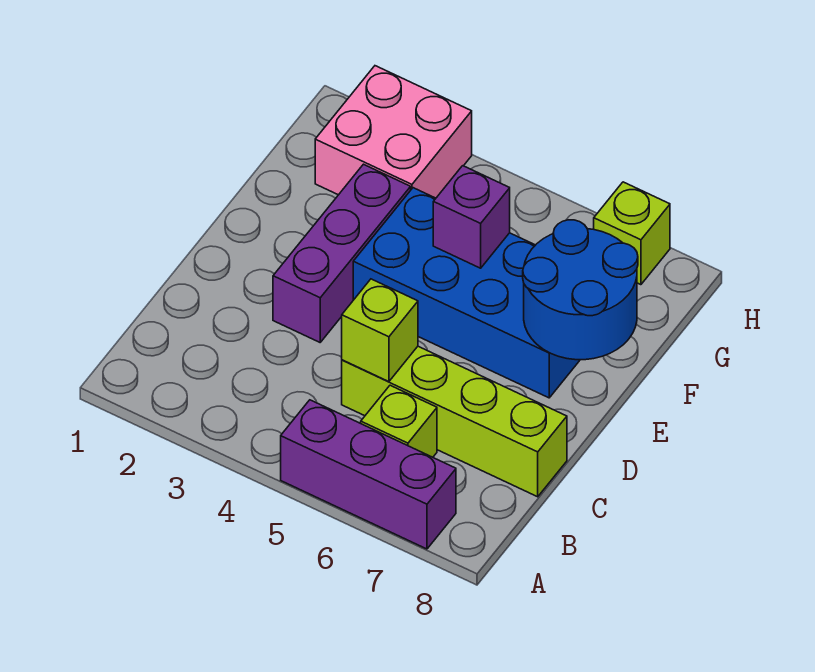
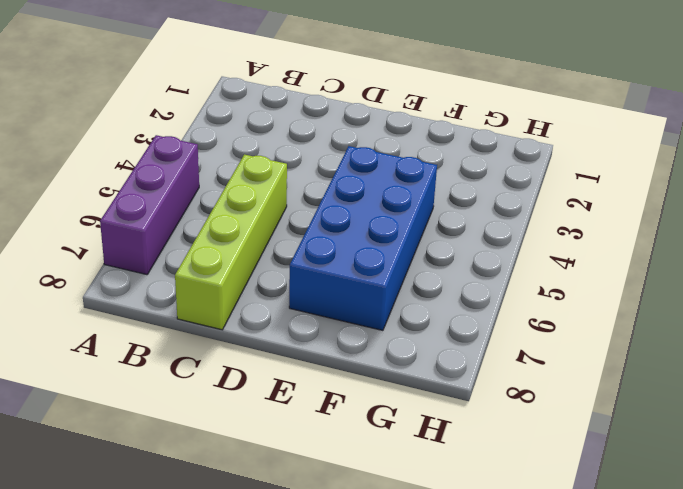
none -> lime brick B6 level 1
none -> purple brick D3:F3 level 1

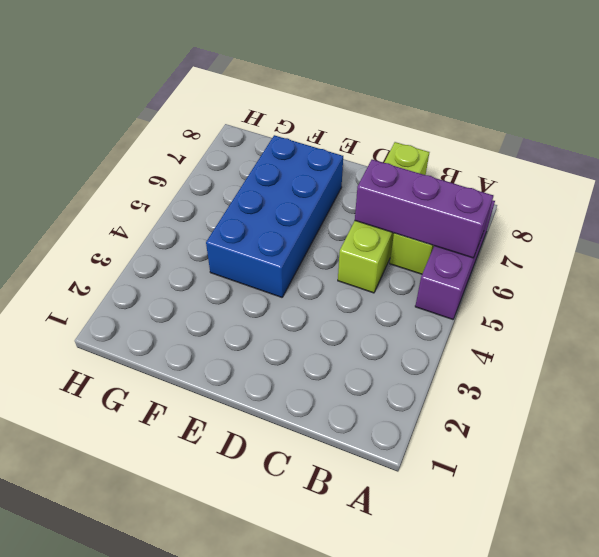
purple brick A6:C6 level 2 -> purple brick D3:F3 level 1
none -> pink brick G2:H3 level 1
none -> lime brick H7 level 1

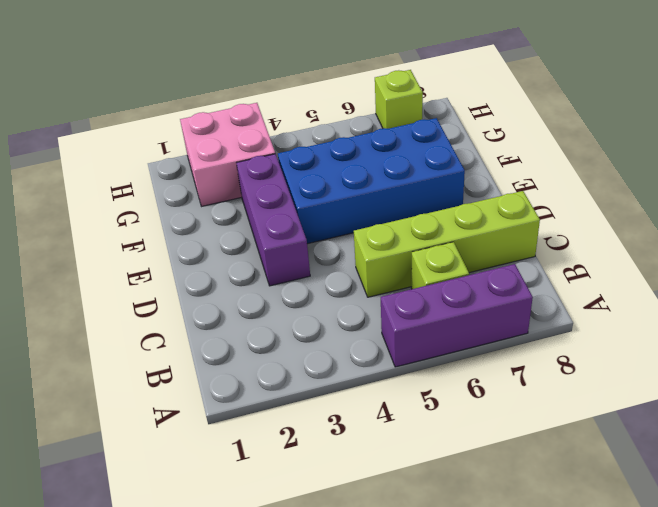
none -> lime brick C5 level 2
none -> blue round brick E7:F8 level 2

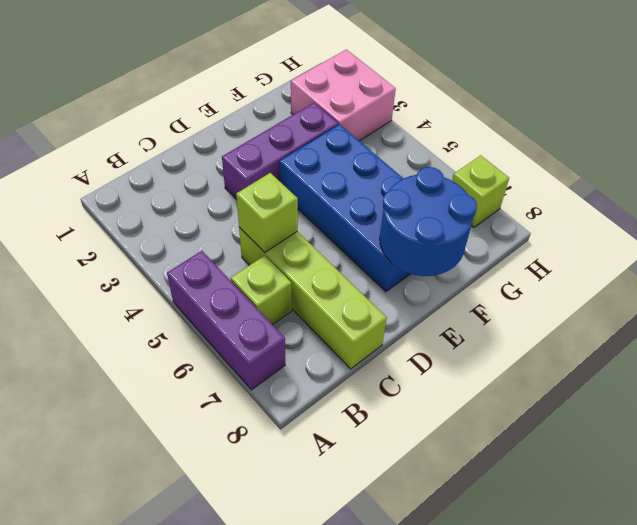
none -> purple brick F5 level 2

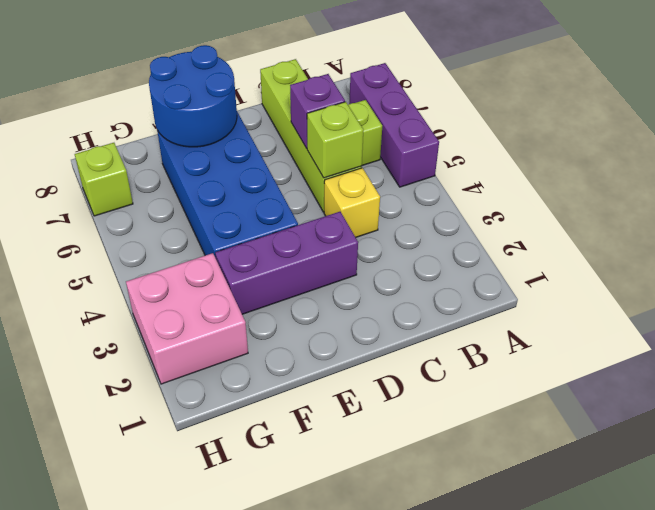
yellow brick C4 level 1 -> none
purple brick C6 level 2 -> purple brick F5 level 2

